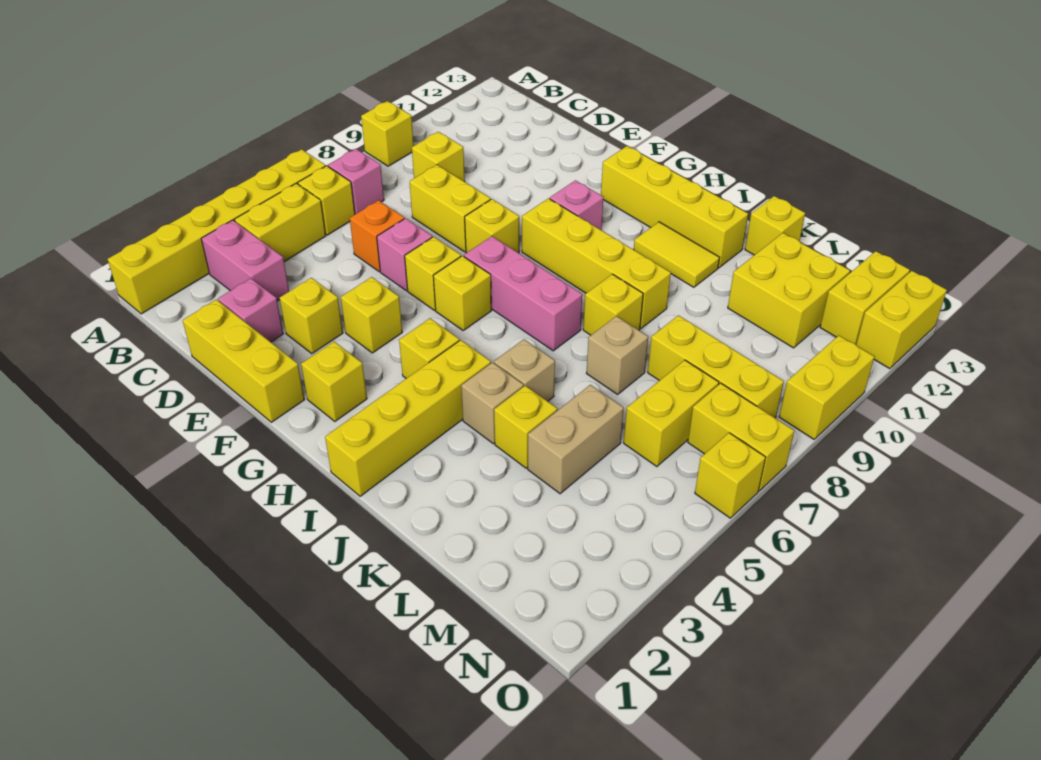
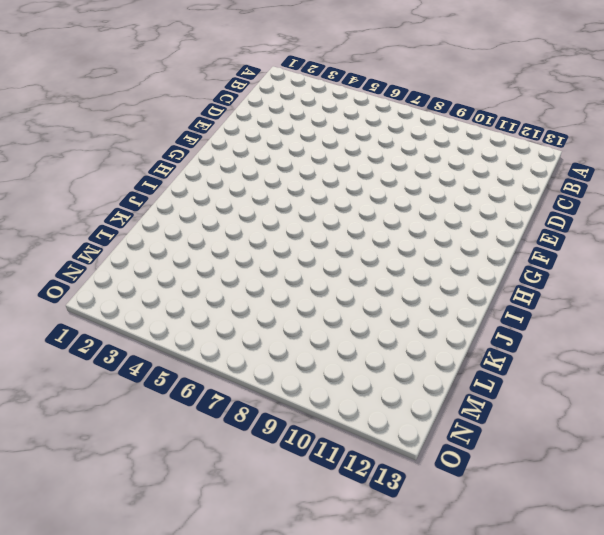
none -> yellow brick A1:A6 level 1
none -> yellow brick A9 level 1
none -> pink brick B3:C3 level 1
none -> yellow brick B4:B5 level 1

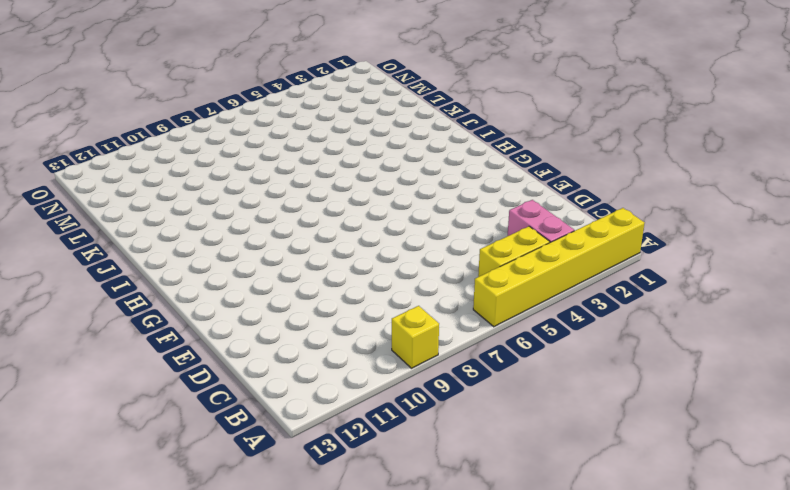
none -> yellow brick B6 level 1
none -> pink brick B7 level 1
none -> yellow brick C9 level 1
none -> yellow brick D1:F1 level 1

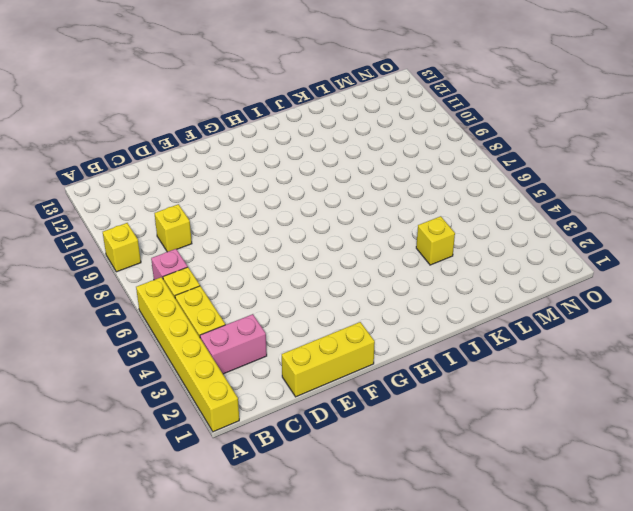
none -> pink brick D2 level 1
none -> orange brick D6 level 1
none -> yellow brick D8:E8 level 1
none -> yellow brick E3 level 1

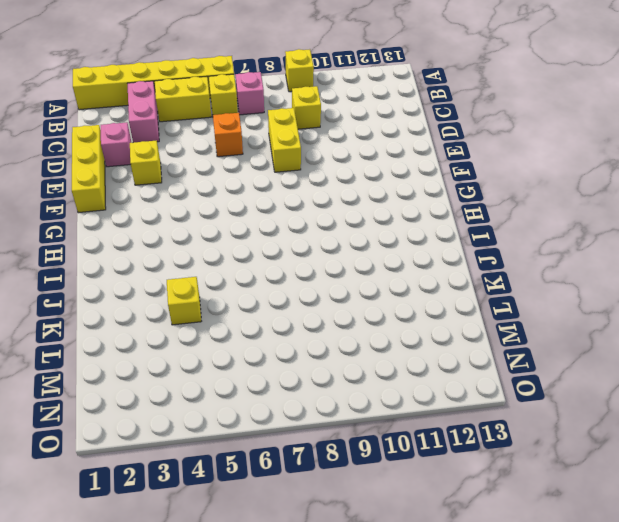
none -> pink brick E6 level 1
none -> yellow brick F4 level 1
none -> yellow brick F6 level 1
none -> yellow brick F8 level 1

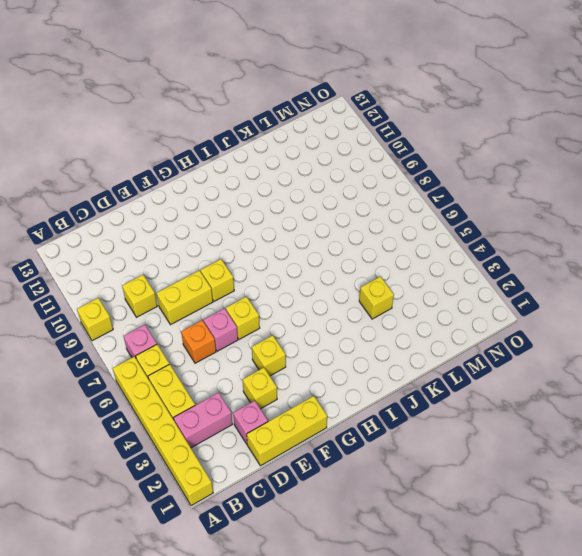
none -> yellow brick G2 level 1
none -> yellow brick G6 level 1
none -> pink brick G7:I7 level 1
none -> yellow brick G9:J9 level 1

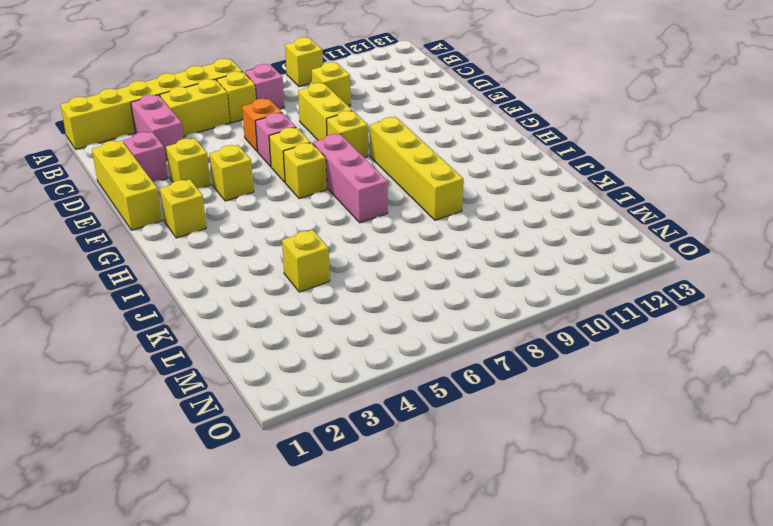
none -> pink brick G10 level 1
none -> yellow brick G12:J12 level 1
none -> yellow brick H4 level 1
none -> yellow brick I1:I4 level 1

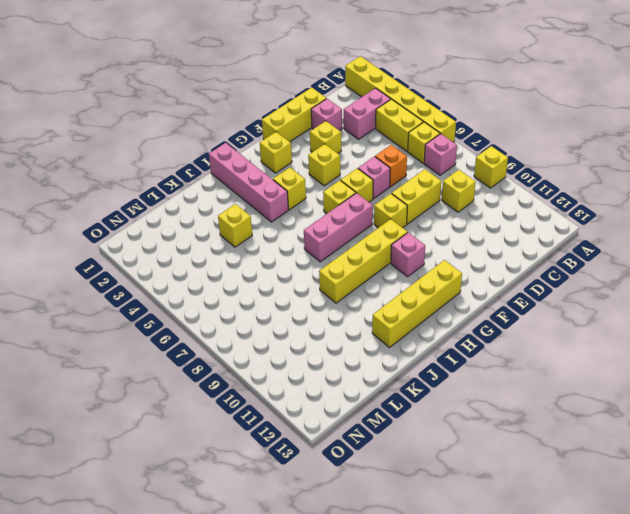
pink brick I1:I4 level 1 -> yellow brick I1:I4 level 1
none -> yellow tile I11:J11 level 1
none -> tan brick J4 level 1
none -> tan brick J5 level 1
none -> yellow brick J8 level 1

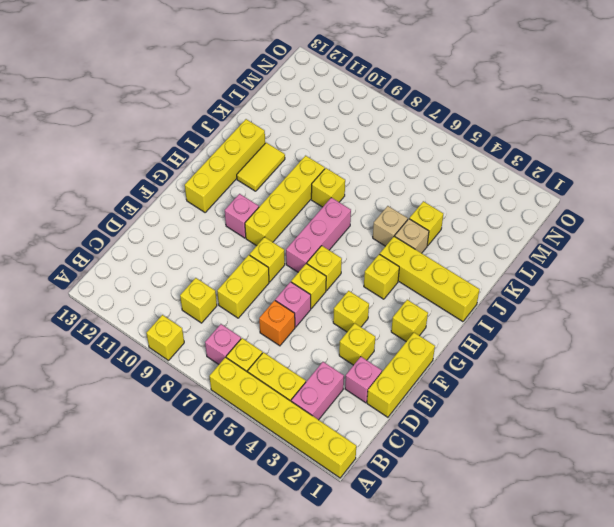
none -> tan brick K7 level 1
none -> yellow brick K13 level 1
none -> tan brick L4:L5 level 1
none -> yellow brick L8:N8 level 1

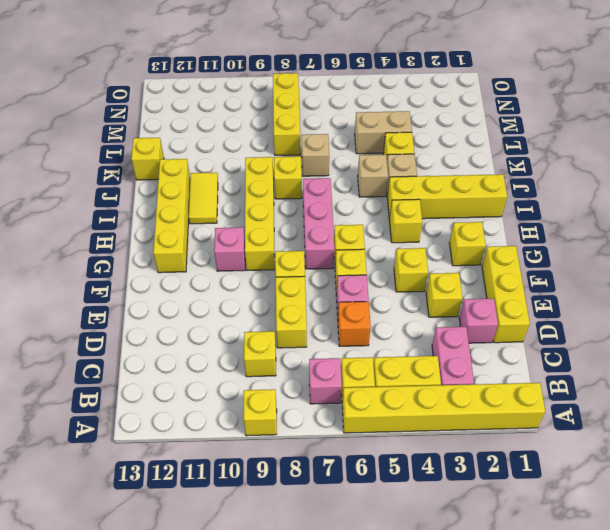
none -> yellow brick L11:M12 level 1
none -> yellow brick M6:M7 level 1
none -> yellow brick N7:O7 level 1
none -> yellow brick N12:N13 level 1

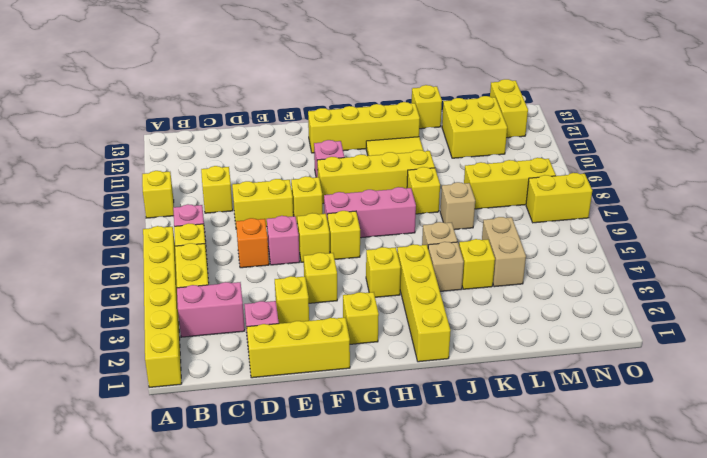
none -> yellow brick M6:M7 level 1
none -> yellow brick O6 level 1
none -> yellow brick O9:O10 level 1
none -> yellow brick O12:O13 level 1

